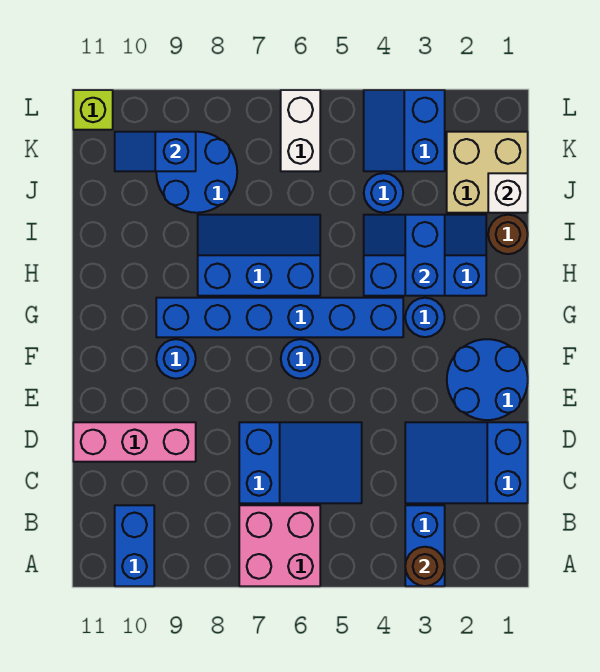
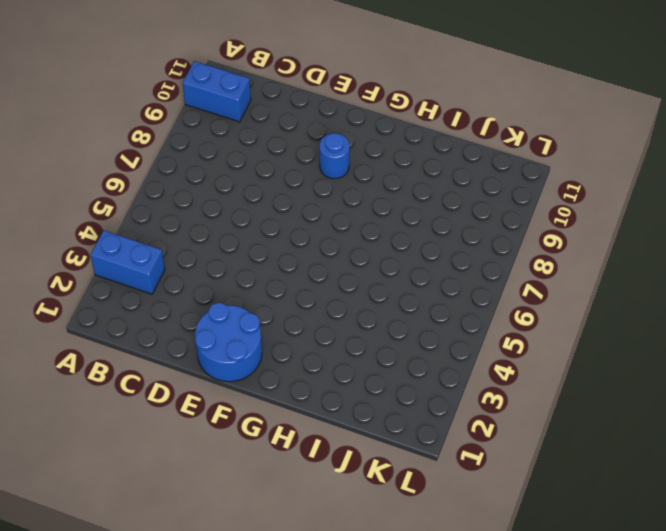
none -> pink brick A6:B7 level 1
none -> blue slope C1:D3 level 1 top 1
none -> blue slope C5:D7 level 1 top 7

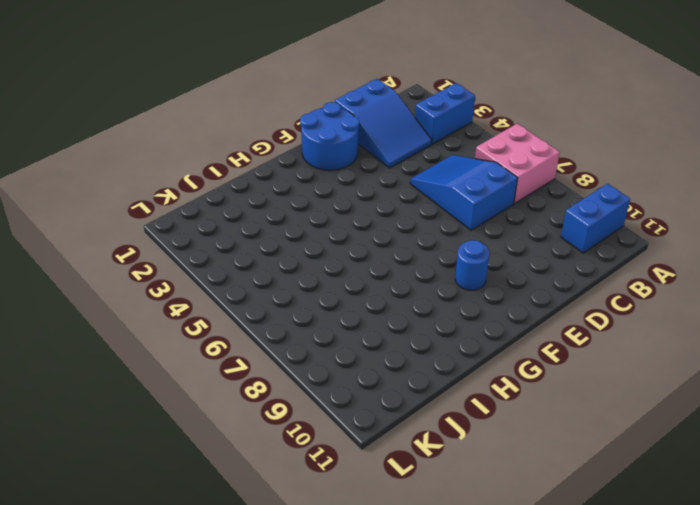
none -> pink brick D9:D11 level 1
none -> blue round brick F6 level 1
none -> blue round brick G3 level 1

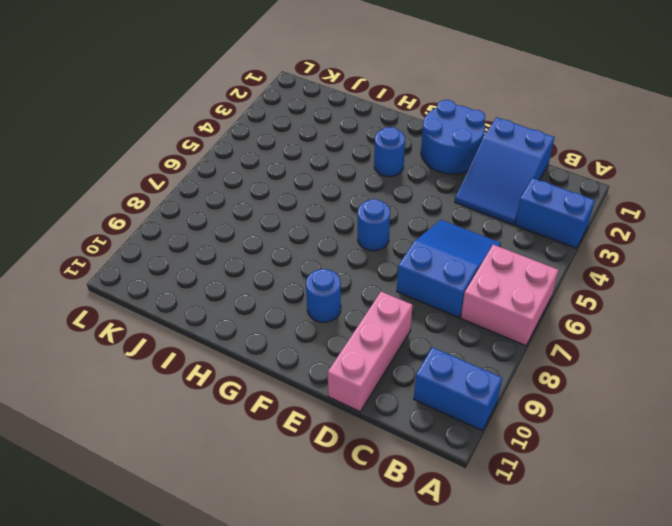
none -> blue brick G4:G9 level 1
none -> blue slope H2:I4 level 1 top H
none -> blue slope H6:I8 level 1 top H

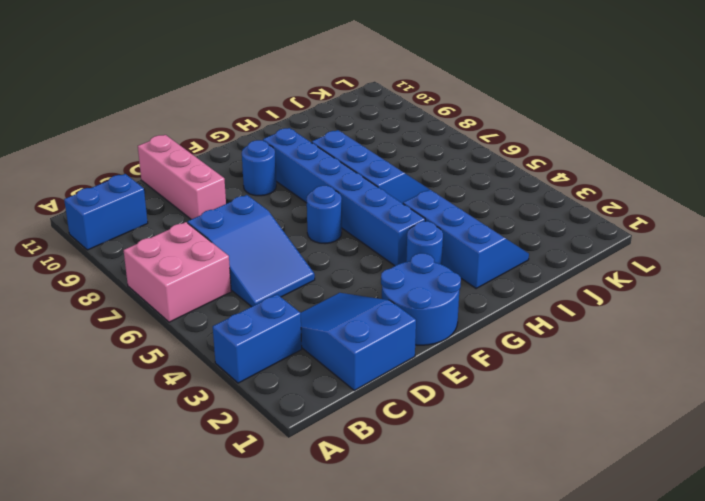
none -> brown round brick I1 level 1
none -> tan brick J1:K2 level 1
none -> blue round brick J4 level 1

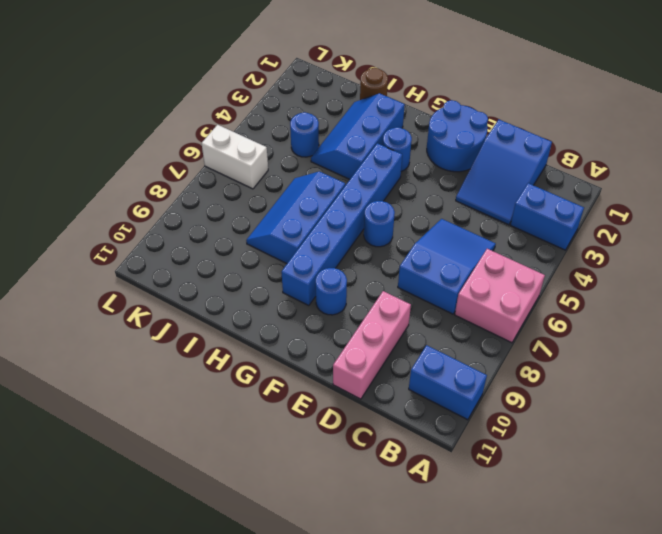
none -> tan brick J1:K2 level 1
none -> blue round brick J8:K9 level 1
none -> blue slope K3:L4 level 1 top 3

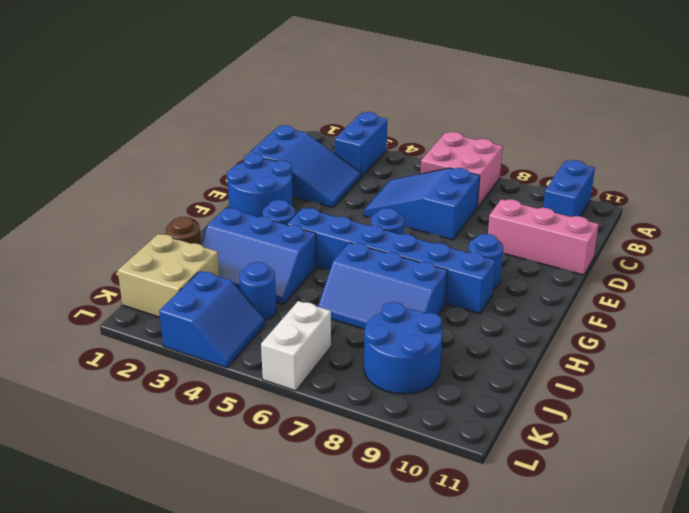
none -> lime brick L11 level 1
none -> brown round brick A3 level 2
none -> blue brick H3:I3 level 2

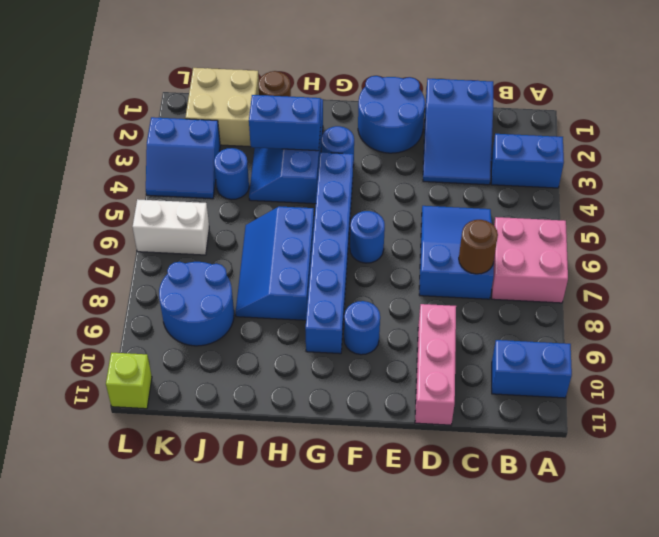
brown round brick C7 level 2 -> brown round brick A3 level 2
none -> white brick J1 level 2
none -> blue slope K9:K10 level 2 top 9

